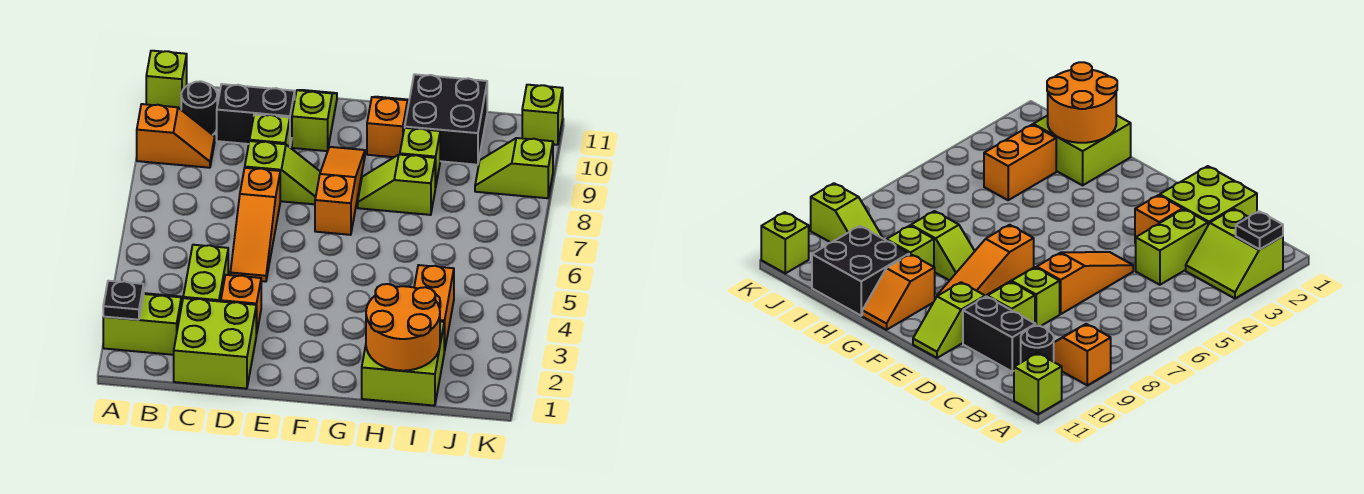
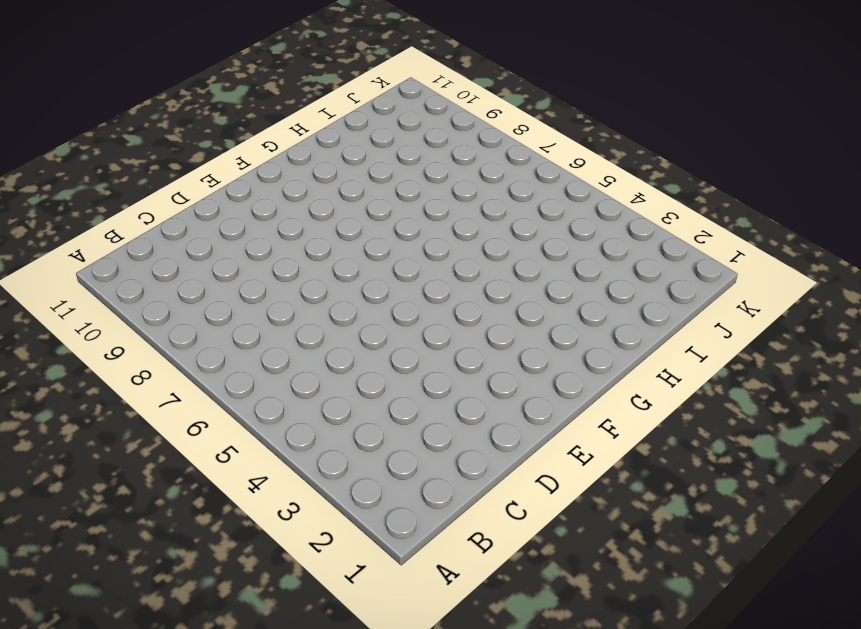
none -> lime slope A2:B3 level 1 top 2
none -> orange slope A9:B9 level 1 top A
none -> lime brick A11 level 1

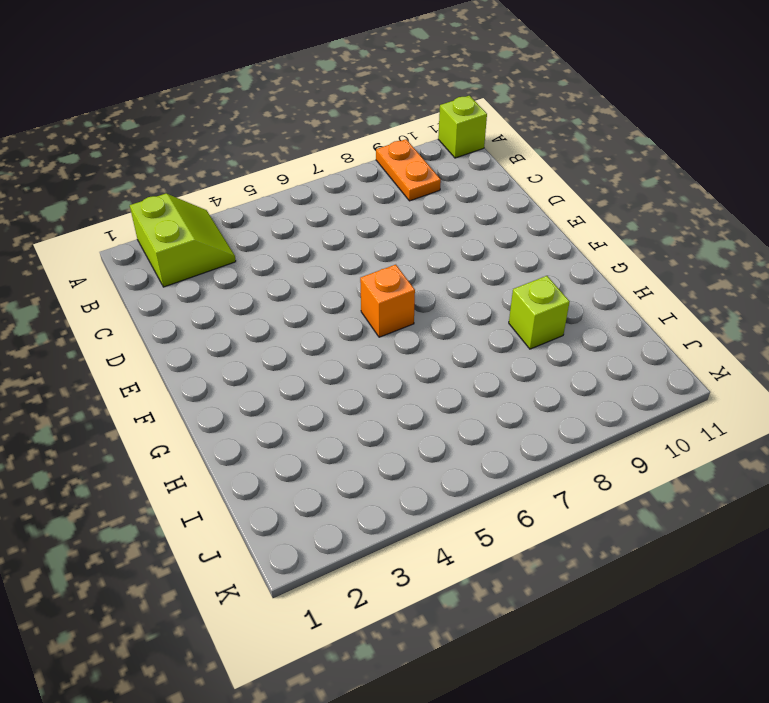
orange plate A9:B9 level 1 -> orange slope A9:B9 level 1 top A
orange brick F6 level 1 -> orange brick D3 level 1
none -> black round brick B10 level 1
none -> lime brick C1:D2 level 1
none -> lime brick C3:C4 level 1

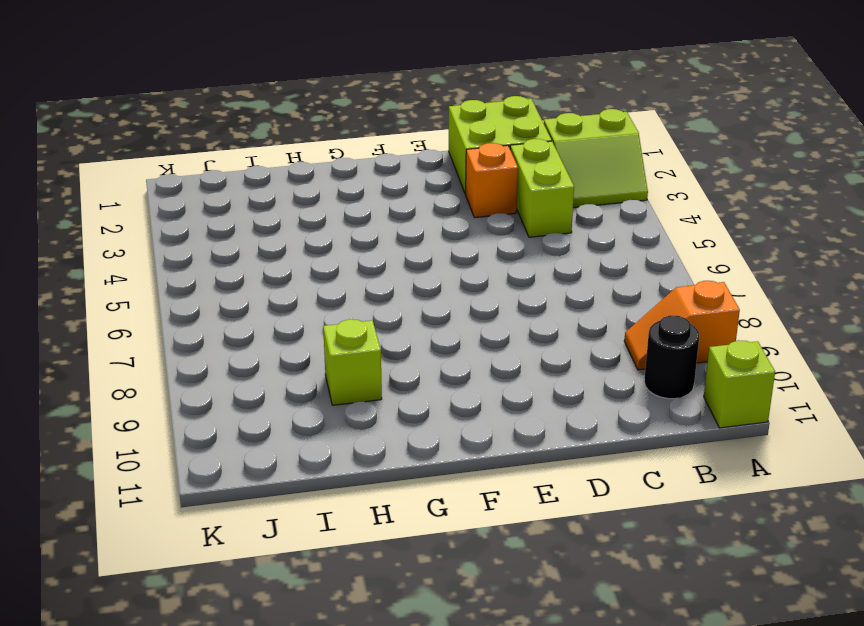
none -> black brick C10:D10 level 1
none -> orange slope D5:D7 level 1 top 7
none -> lime slope D8:E8 level 1 top D

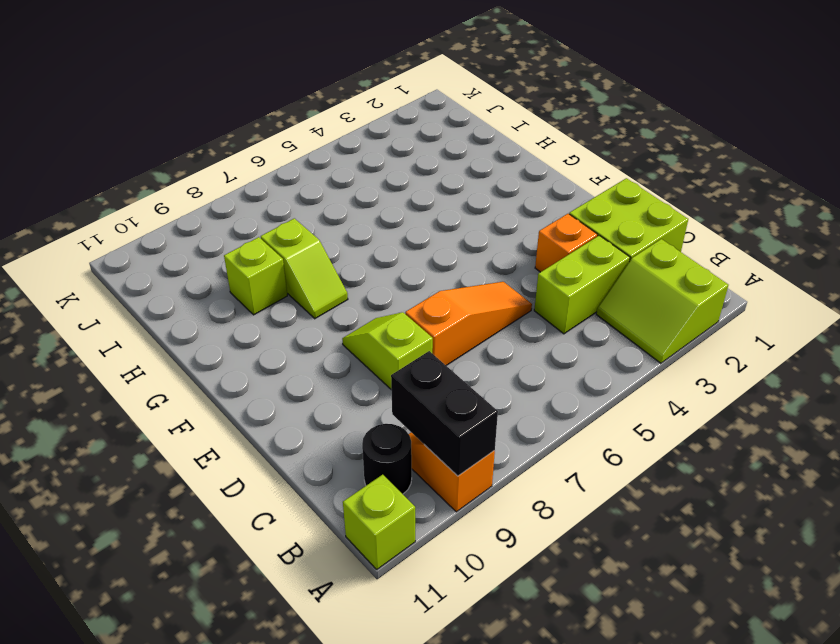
black brick A9:B9 level 2 -> black brick C10:D10 level 1
none -> lime brick D9 level 1
none -> lime slope E10:E11 level 1 top 10
none -> orange slope F7:F9 level 1 top 7

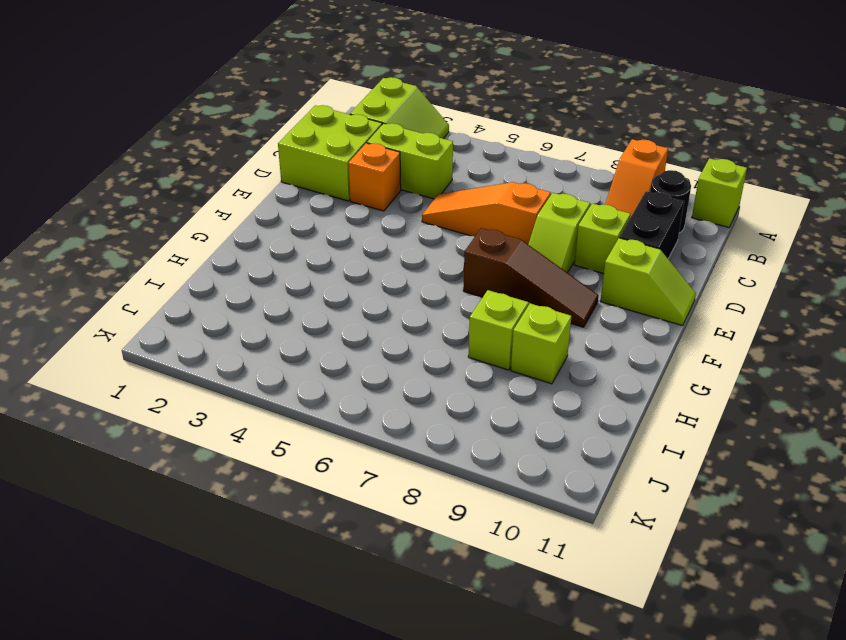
brown slope F7:F9 level 1 top 7 -> orange slope F7:F9 level 1 top 7
none -> orange slope G10:G11 level 1 top 10
none -> lime brick H1:I2 level 1
none -> black brick H10:I11 level 1

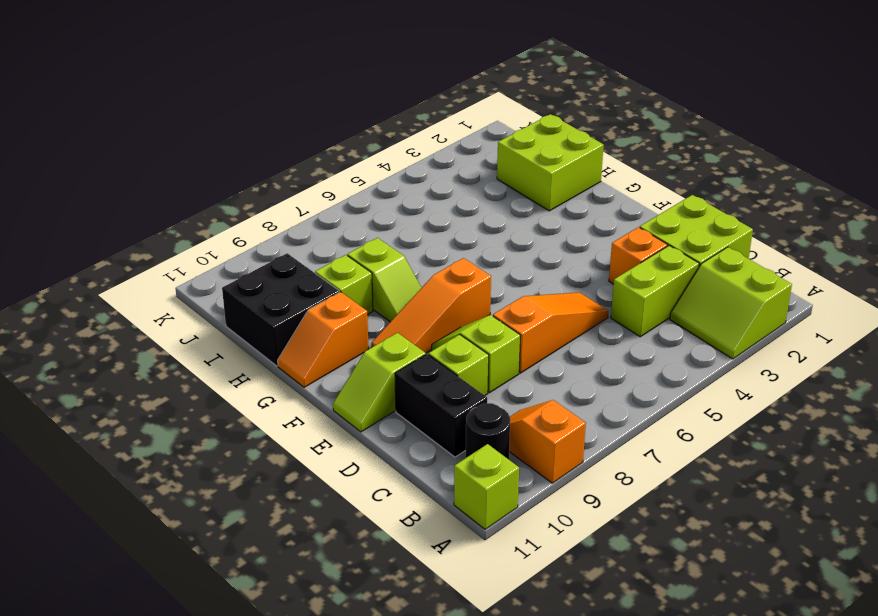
none -> orange brick I3:I4 level 1
none -> lime slope J9:K9 level 1 top K
none -> lime brick K11 level 1

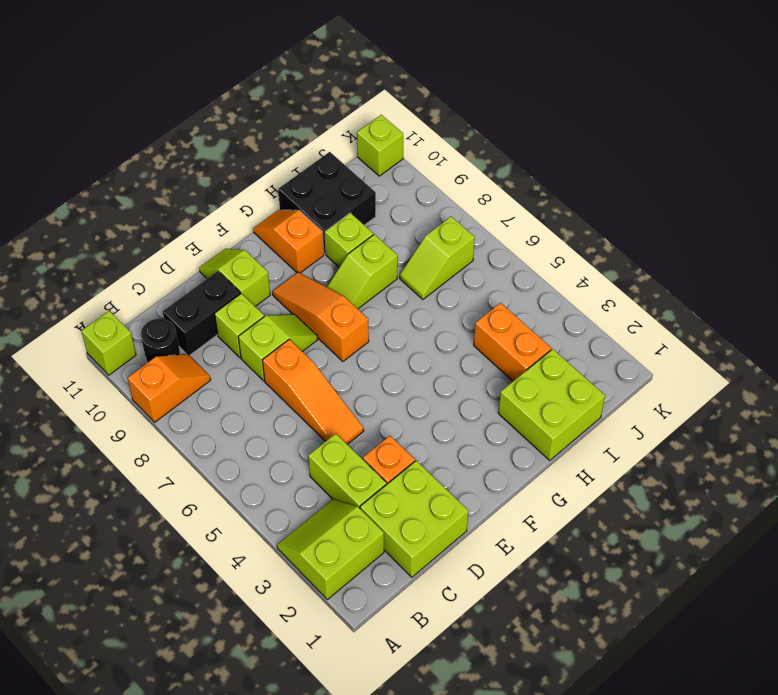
lime slope I7:J7 level 1 top J -> lime slope J9:K9 level 1 top K
none -> black plate A2 level 2
none -> orange round brick H1:I2 level 2

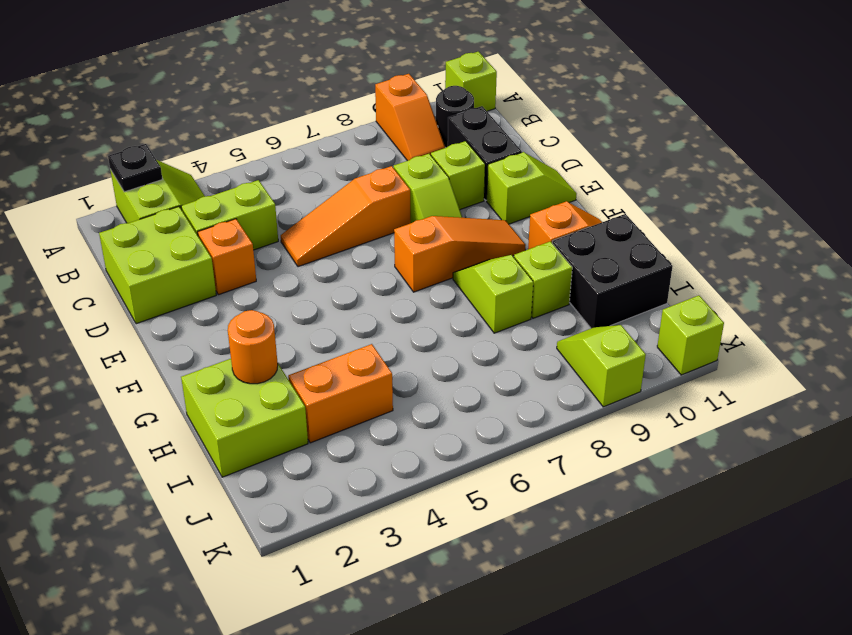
orange round brick H2 level 2 -> orange round brick H1:I2 level 2

